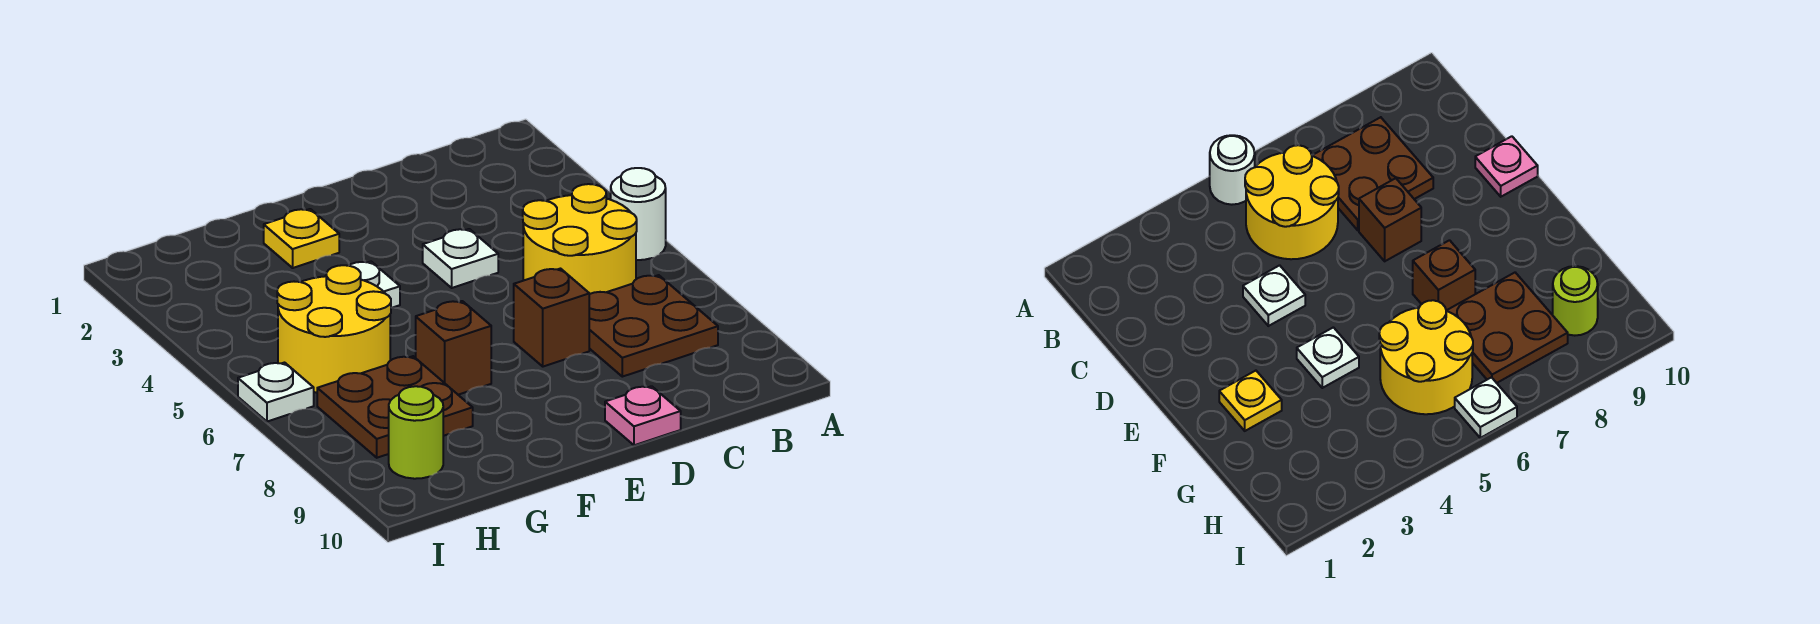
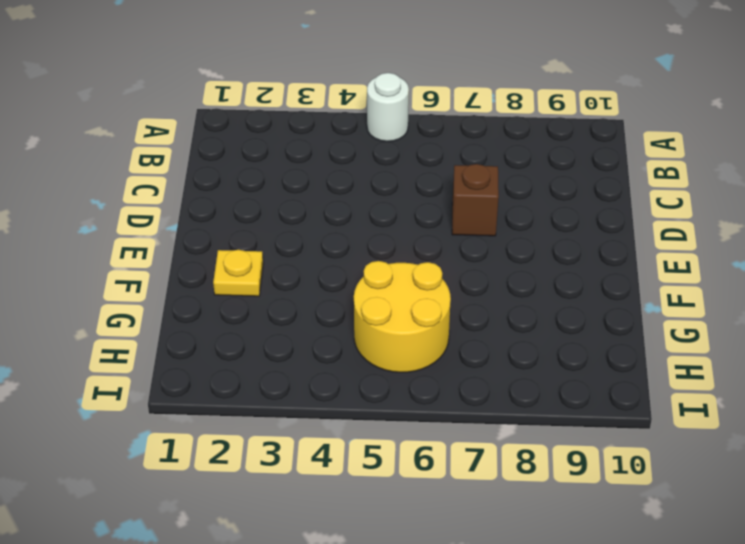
none -> yellow round brick B5:C6 level 1
none -> brown plate B7:C8 level 1
none -> white plate D4 level 1

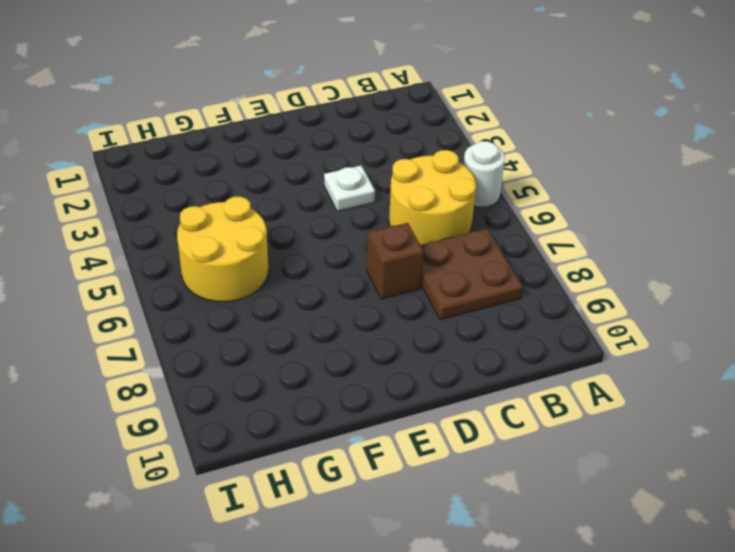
none -> pink plate D10 level 1
none -> yellow plate F2 level 1
none -> white plate F4 level 1

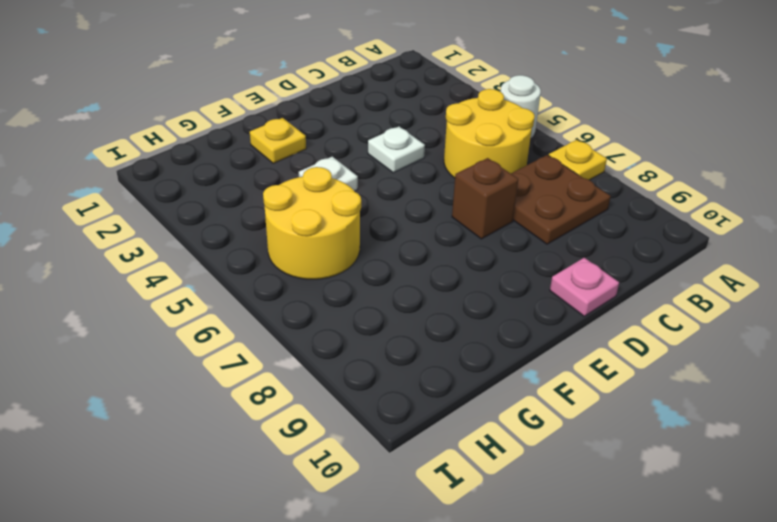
yellow plate A7 level 1 -> none
none -> brown brick F7 level 1
none -> brown plate G7:H8 level 1
none -> lime round brick H9 level 1

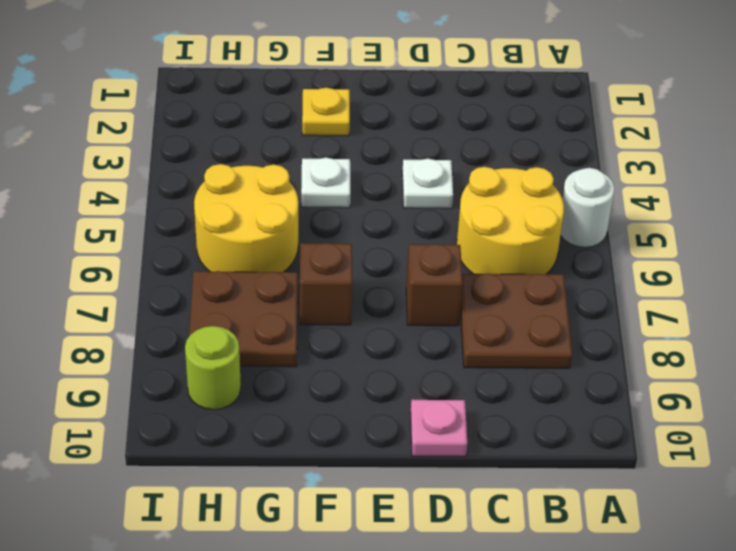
none -> white plate I6 level 1

